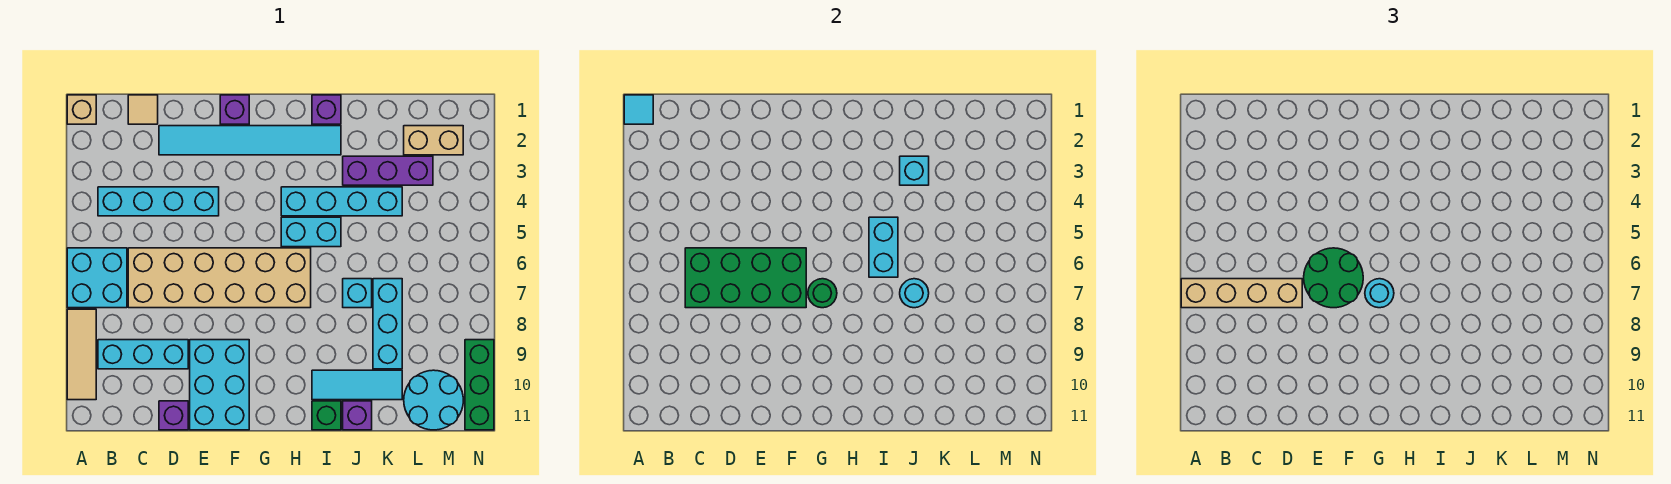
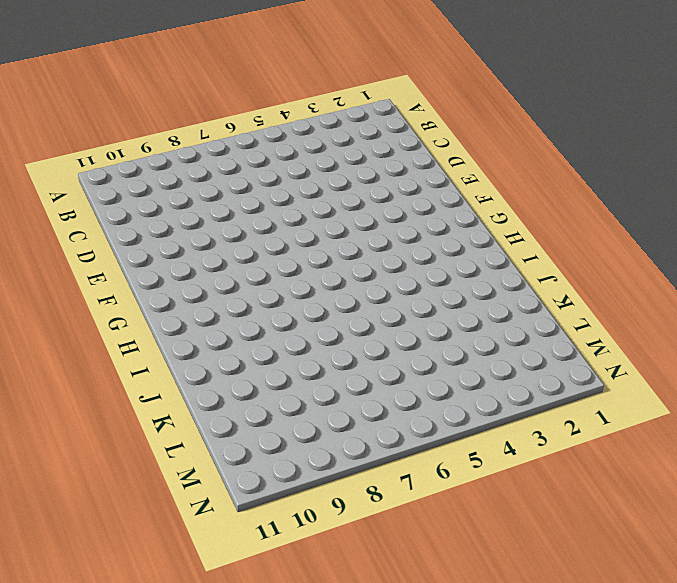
none -> tan brick A1 level 1
none -> cyan brick A6:B7 level 1
none -> tan tile A8:A10 level 1
none -> cyan brick B4:E4 level 1

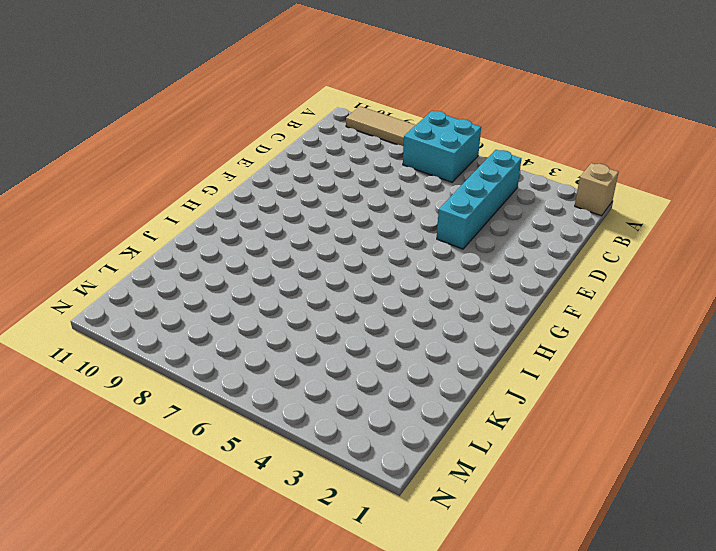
none -> cyan brick B9:D9 level 1
none -> tan tile C1 level 1
none -> tan brick C6:H7 level 1
none -> cyan tile D2:I2 level 1

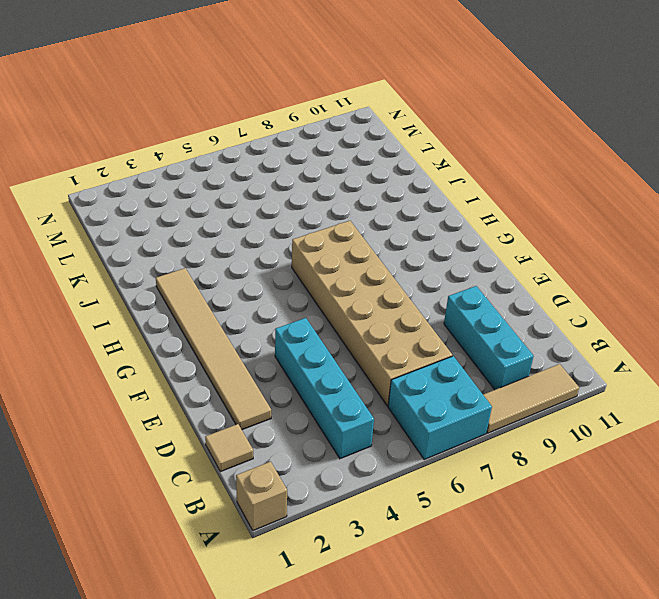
tan tile D2:I2 level 1 -> cyan tile D2:I2 level 1
none -> purple brick D11 level 1
none -> cyan brick E9:F11 level 1
none -> purple brick F1 level 1
none -> cyan brick H4:K4 level 1

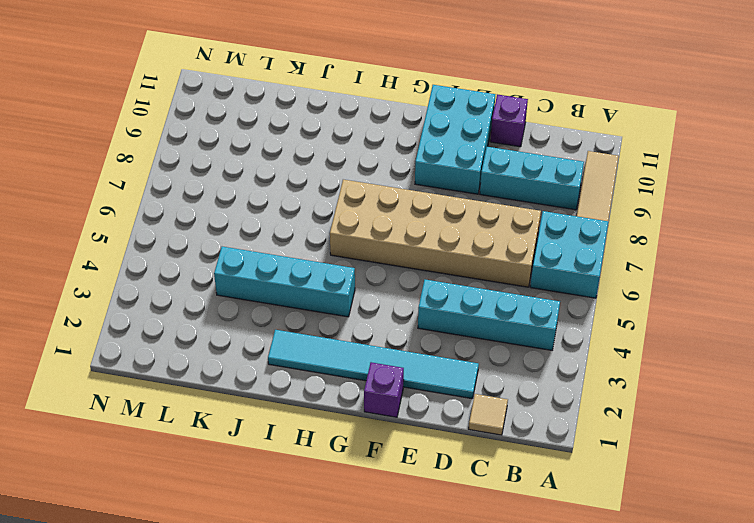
none -> tan brick A1 level 1
none -> cyan brick H5:I5 level 1
none -> purple brick I1 level 1
none -> cyan tile I10:K10 level 1

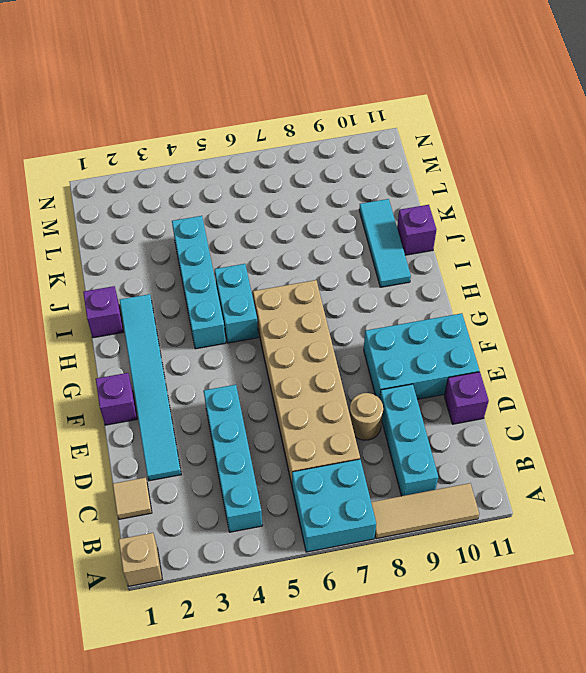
tan round brick D8 level 1 -> none
none -> green brick I11 level 1
none -> purple brick J3:L3 level 1
none -> cyan brick J7 level 1
none -> cyan brick K7:K9 level 1

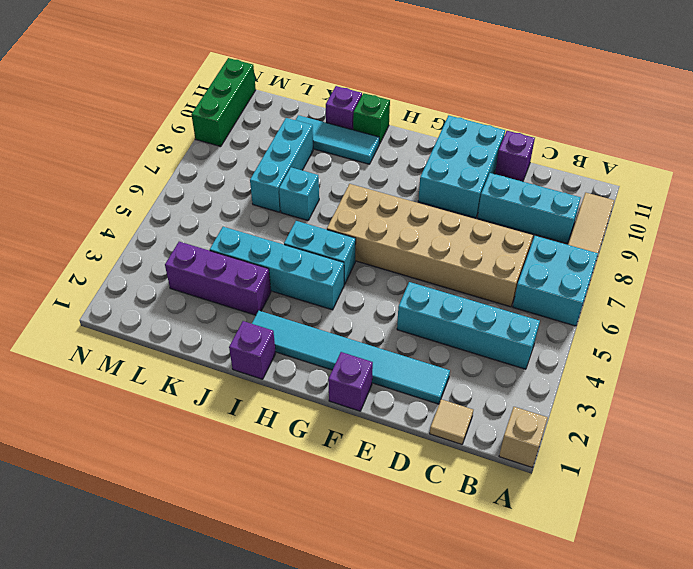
none -> tan brick L2:M2 level 1
none -> cyan round brick L10:M11 level 1
none -> cyan tile A1 level 2
none -> green brick C6:F7 level 2

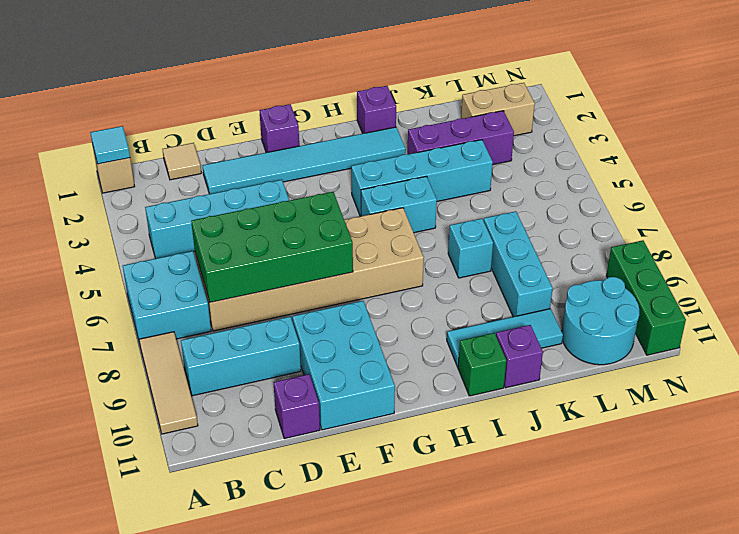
none -> green round brick G7 level 2
none -> cyan brick I5:I6 level 2
none -> cyan brick J3 level 2
none -> cyan round brick J7 level 2

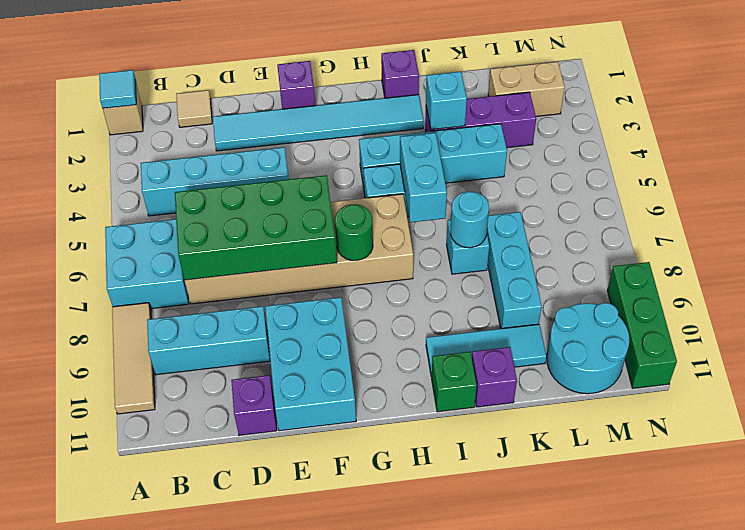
none -> tan brick A7:D7 level 3
none -> green round brick E6:F7 level 3
none -> cyan round brick G7 level 3

